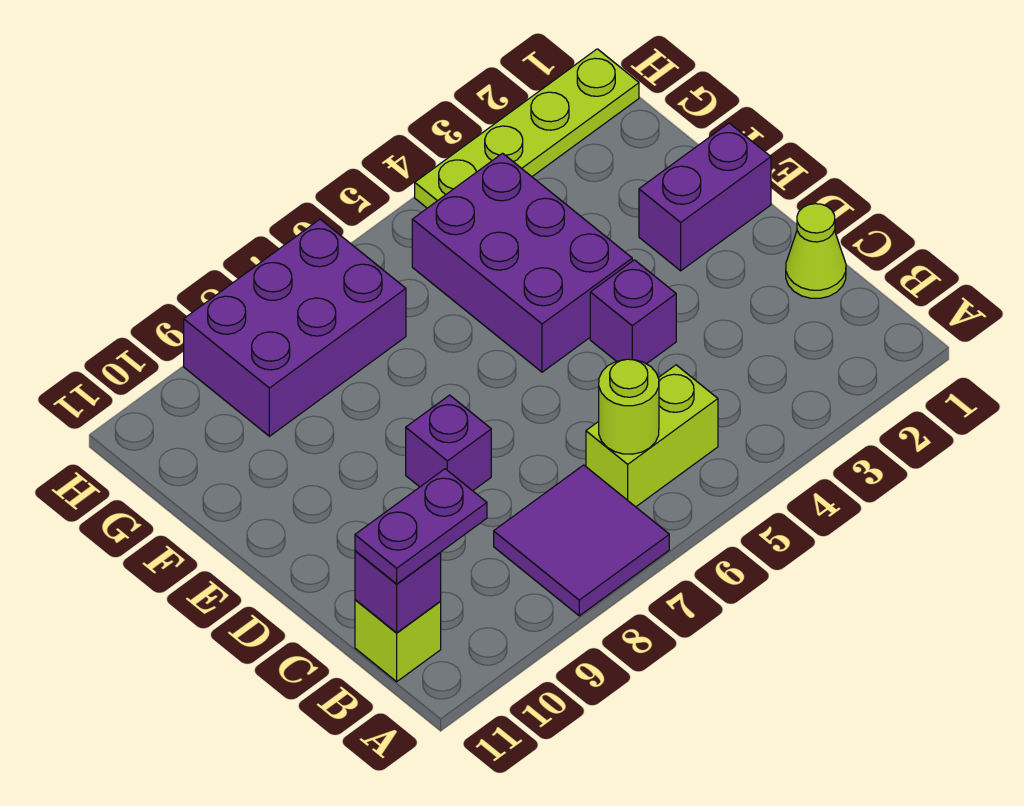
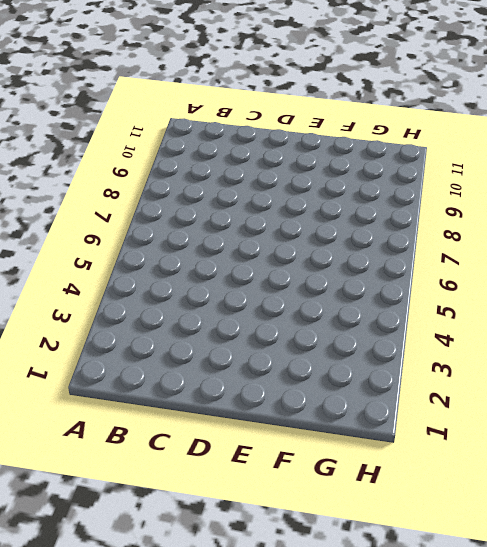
none -> purple tile A7:B8 level 1
none -> lime brick B5:B6 level 1
none -> lime brick B11 level 1

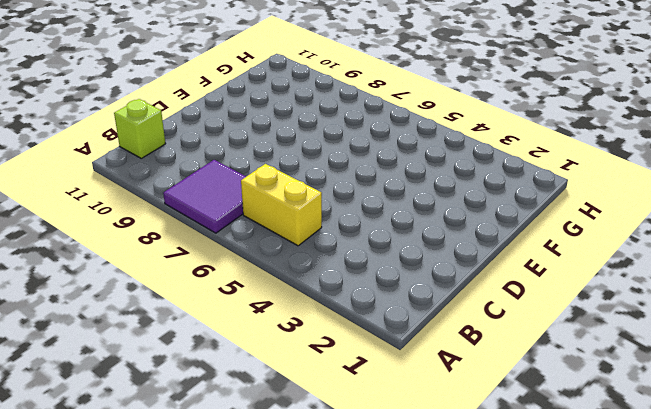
yellow brick B5:B6 level 1 -> lime brick B5:B6 level 1
none -> lime cone C1 level 1
none -> purple brick D4 level 1
none -> purple brick D8 level 1

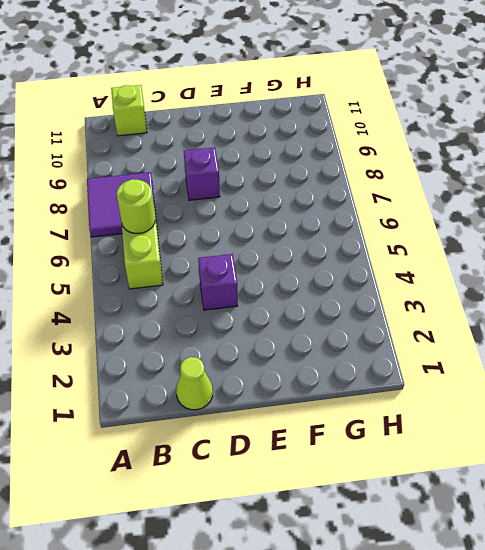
none -> purple brick E1:E2 level 1
none -> purple brick E4:G5 level 1
none -> purple brick G7:H9 level 1

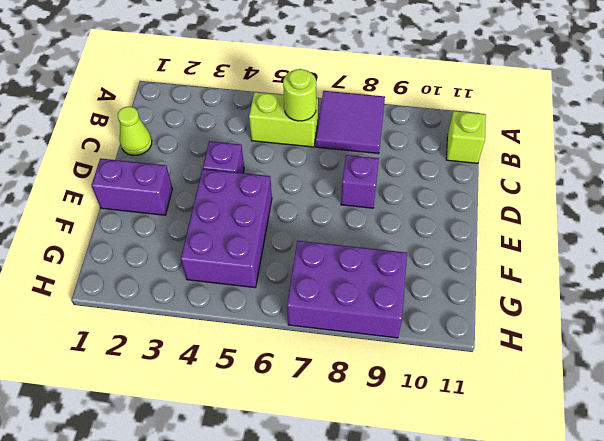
none -> lime plate H1:H4 level 1
none -> purple brick B11 level 2
none -> purple plate B10:B11 level 3

